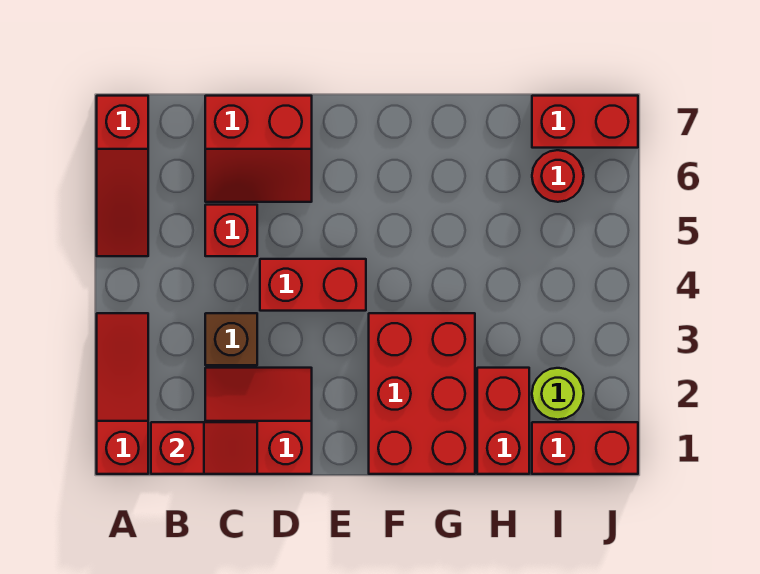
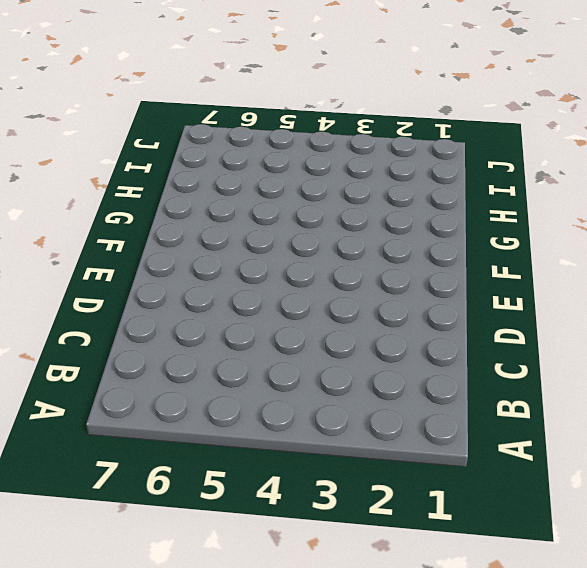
none -> red slope A1:A3 level 1 top 1
none -> red slope A5:A7 level 1 top 7
none -> red slope C1:D2 level 1 top 1

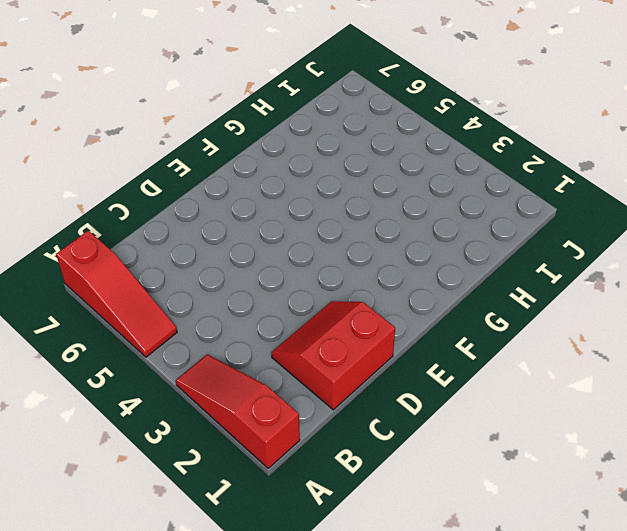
none -> brown brick C3 level 1
none -> red brick C5 level 1
none -> red slope C6:D7 level 1 top 7

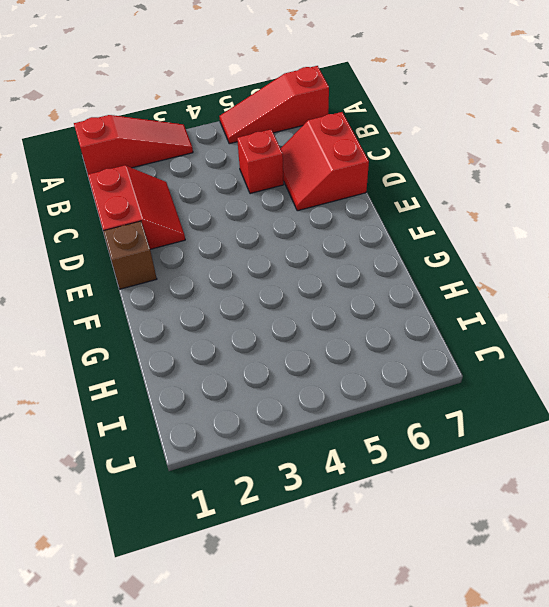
brown brick E1 level 1 -> brown brick C3 level 1
none -> red brick D4:E4 level 1
none -> red brick F1:G3 level 1
none -> red brick H1:H2 level 1

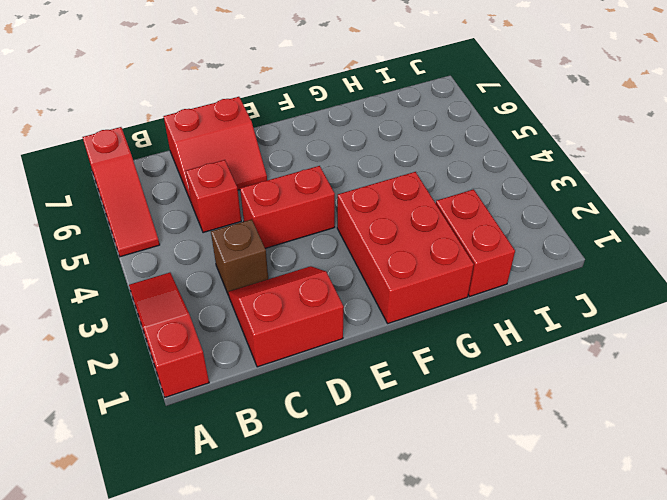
none -> red brick I1:J1 level 1
none -> lime round brick I2 level 1
none -> red round brick I6 level 1

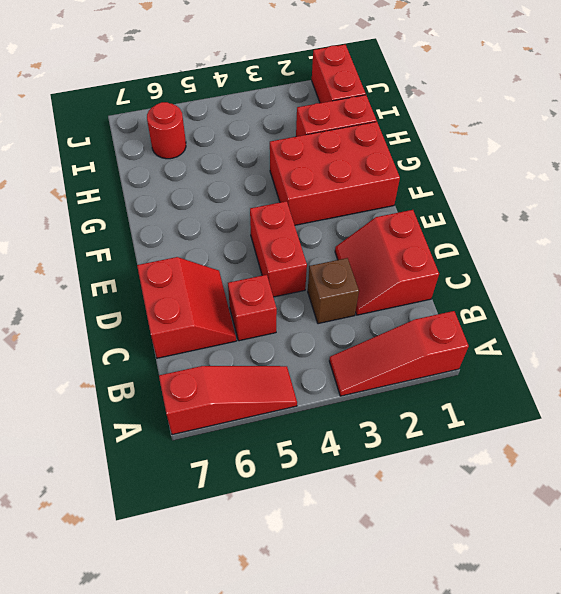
none -> lime round brick I2 level 1
none -> red brick I7:J7 level 1
none -> red slope B1:C1 level 2 top B

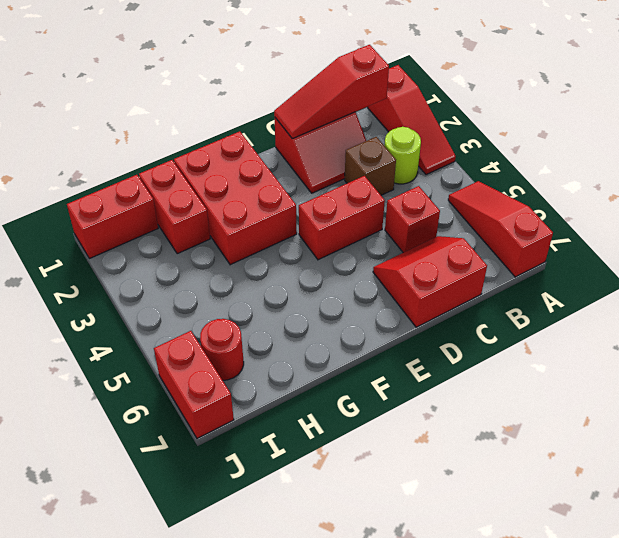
red slope B1:D1 level 2 top B -> red slope B1:C1 level 2 top B
lime round brick B3 level 1 -> lime round brick I2 level 1
red brick J6:J7 level 1 -> red brick I7:J7 level 1

